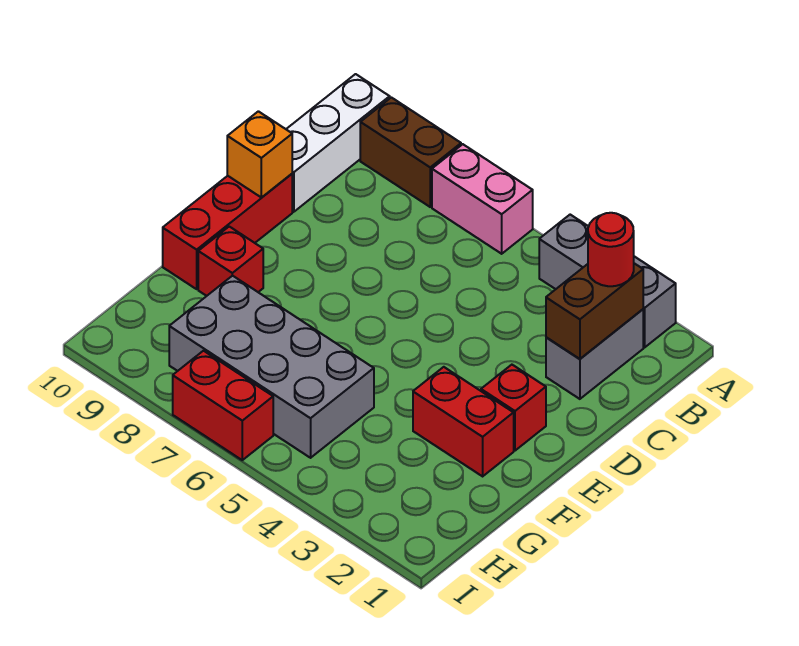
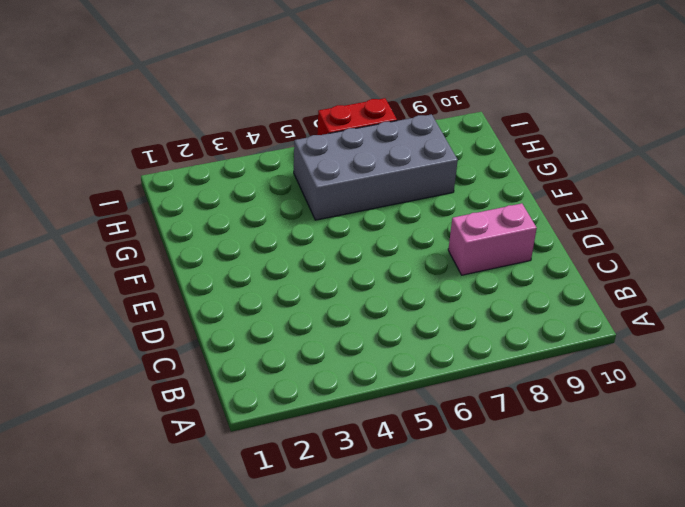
pink brick D8:D9 level 1 -> pink brick A6:A7 level 1
none -> grey brick A2:A4 level 1
none -> brown brick A8:A9 level 1
none -> white brick A10:C10 level 1

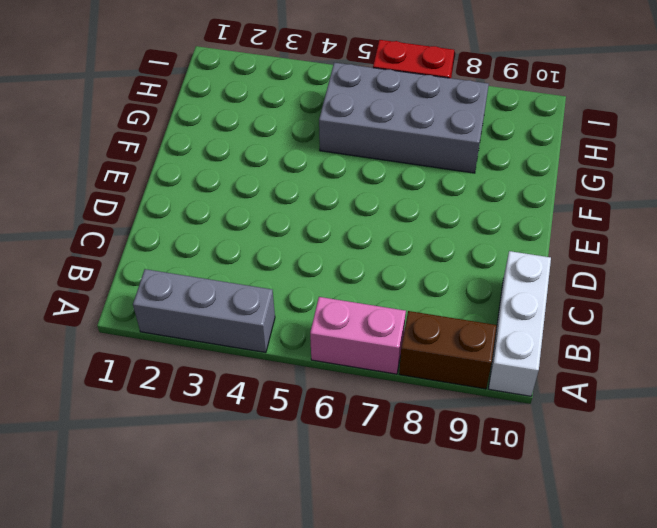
none -> grey brick B2:C2 level 1
none -> red brick D10:F10 level 1
none -> red brick E2 level 1

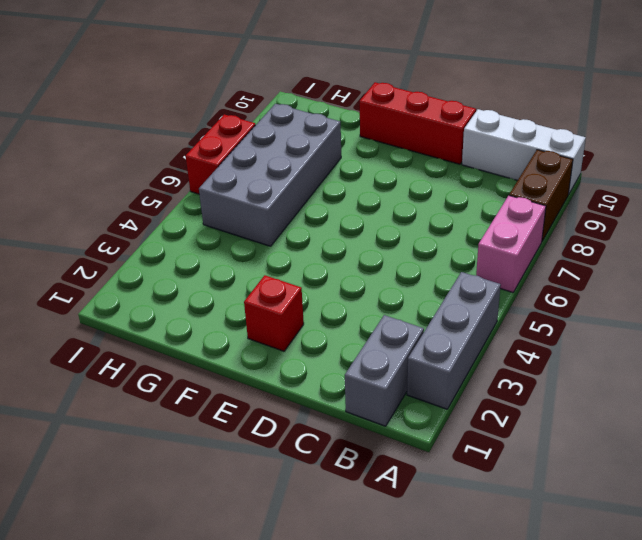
grey brick B1:B2 level 1 -> grey brick B2:C2 level 1
none -> red brick F2:F3 level 1
none -> red brick F9 level 1
none -> brown brick B2:C2 level 2

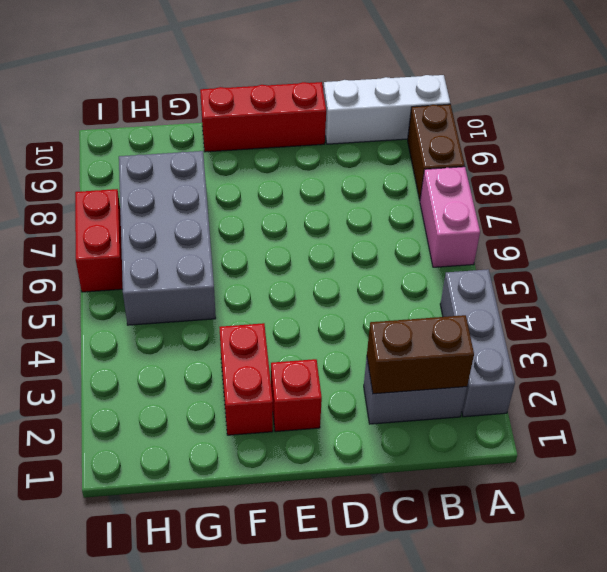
none -> red brick F9 level 1
none -> orange brick D10 level 2
none -> red round brick B2 level 3

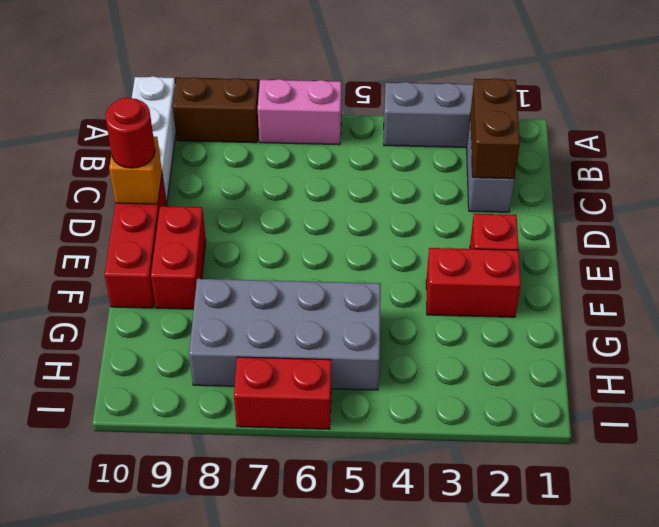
red round brick D10 level 3 -> red round brick B2 level 3
red brick E9:F9 level 1 -> red brick F9 level 1

